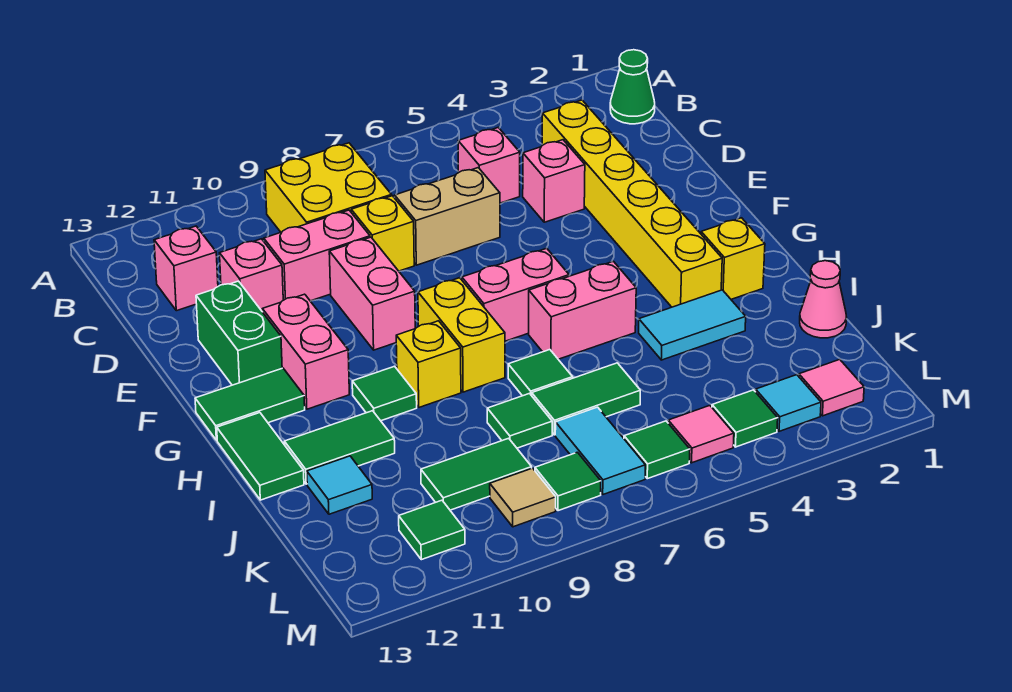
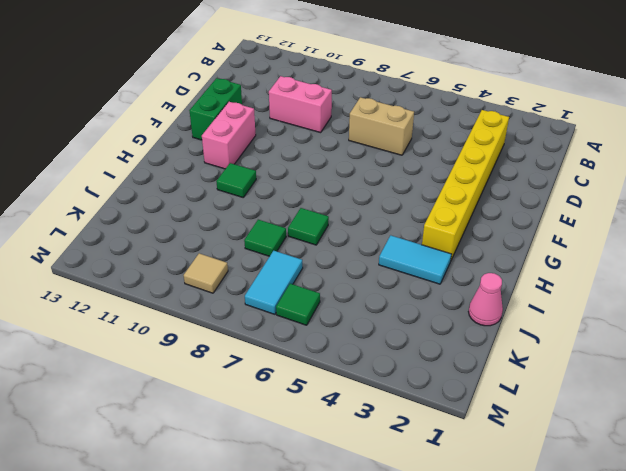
none -> green cone B1 level 1
none -> yellow brick B8:C9 level 1
none -> pink brick C5 level 1
none -> pink brick C12 level 1

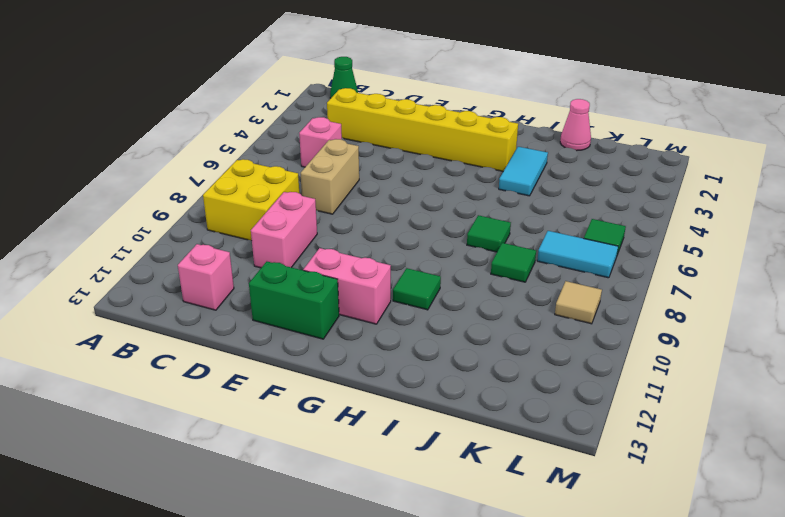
none -> pink brick D4 level 1
none -> yellow brick D8 level 1
none -> pink brick D11 level 1
none -> pink brick E9:F9 level 1

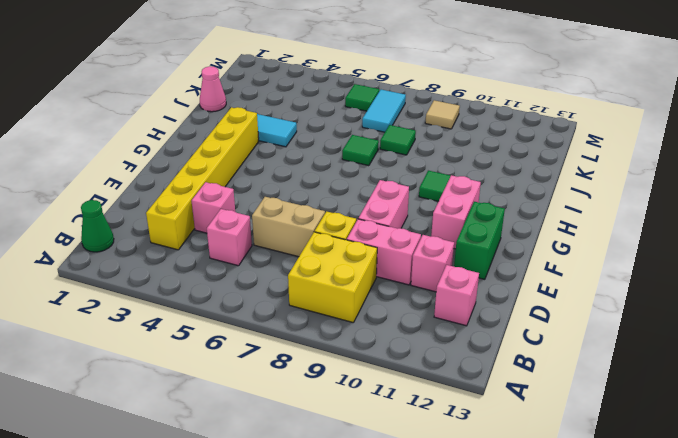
none -> pink brick G6:G7 level 1
none -> yellow brick G8:H8 level 1
none -> green tile G12:G13 level 1
none -> yellow brick H2 level 1

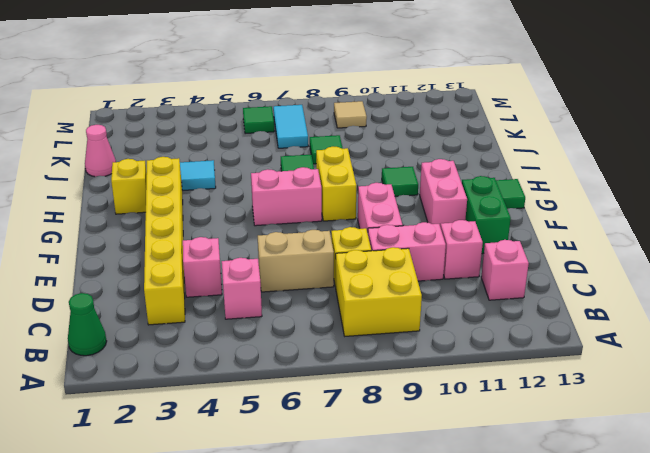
none -> pink brick H5:H6 level 1
none -> yellow brick H9 level 1
none -> green tile H13:I13 level 1
none -> green tile I11:I12 level 1

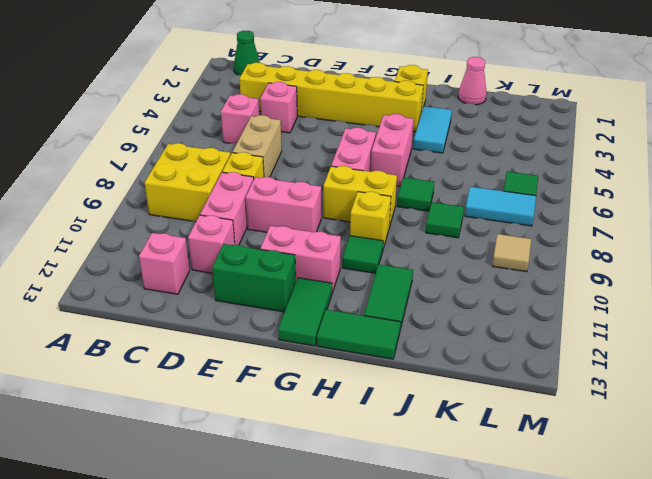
none -> green tile J6:J7 level 1
none -> cyan tile J12 level 1
none -> green tile K9:K10 level 1
none -> pink tile L2 level 1

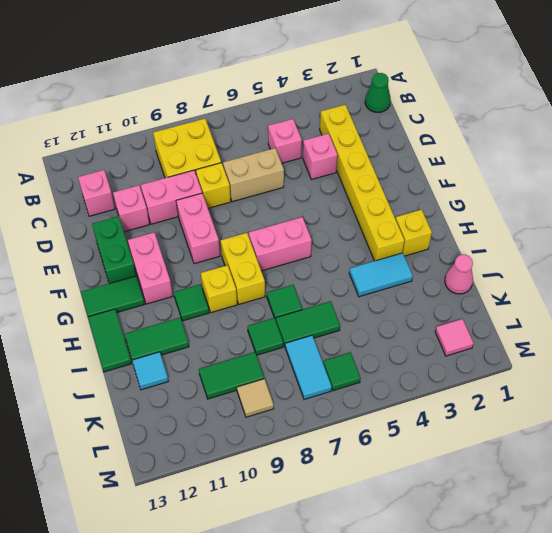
none -> pink brick H5:H6 level 1
none -> cyan tile L3 level 1
none -> green tile L4 level 1
none -> pink tile L5 level 1

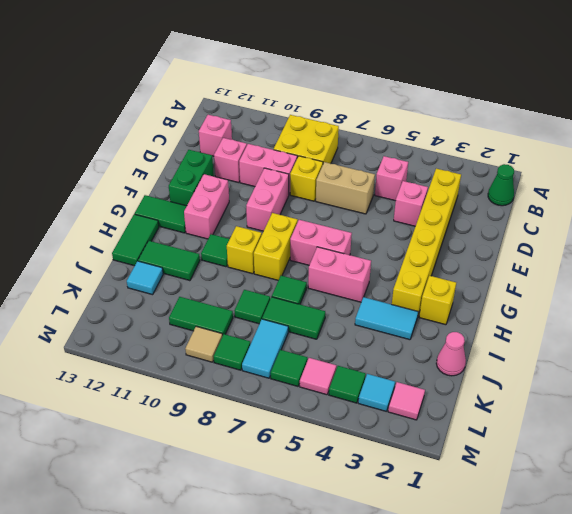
none -> green tile L11 level 1

